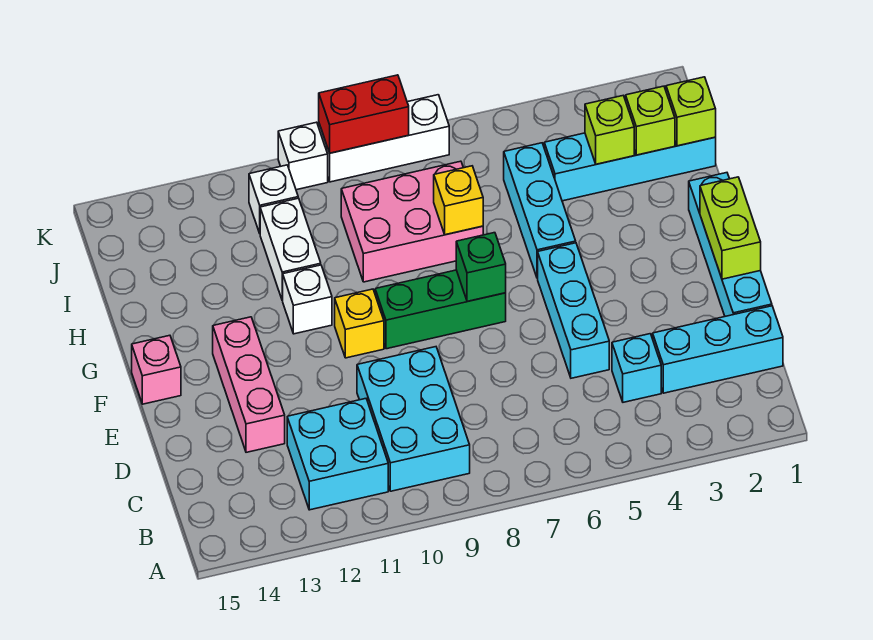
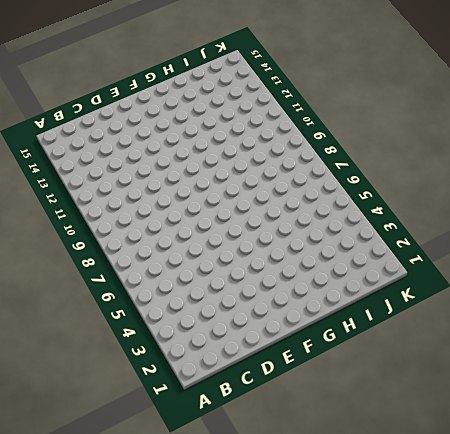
none -> cyan brick B9:D10 level 1
none -> cyan brick B11:C12 level 1
none -> cyan brick C1:C3 level 1

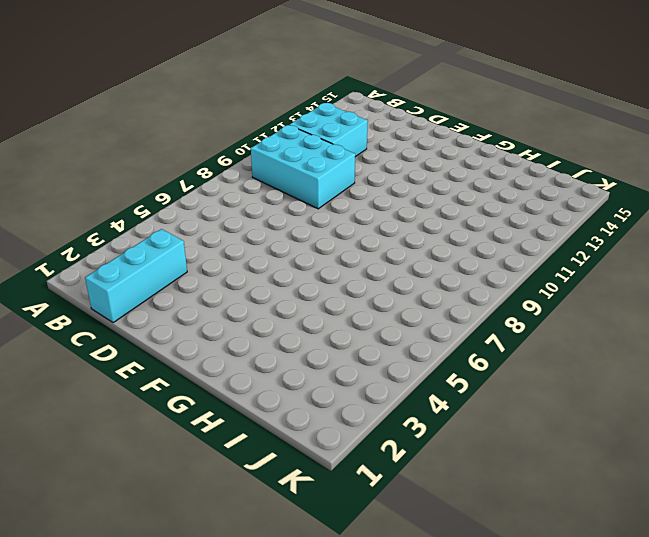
none -> cyan brick C4 level 1
none -> cyan brick D1:G1 level 1
none -> cyan brick D5:F5 level 1

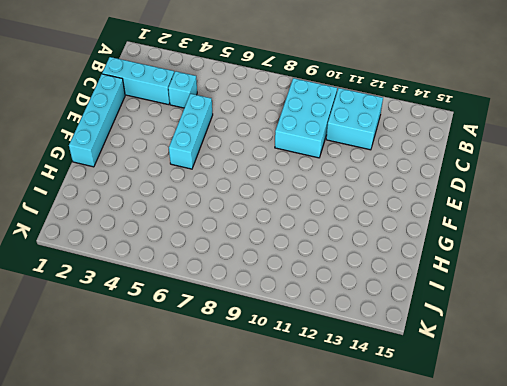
none -> pink brick D13:F13 level 1
none -> green brick F7:F9 level 1
none -> yellow brick F10 level 1

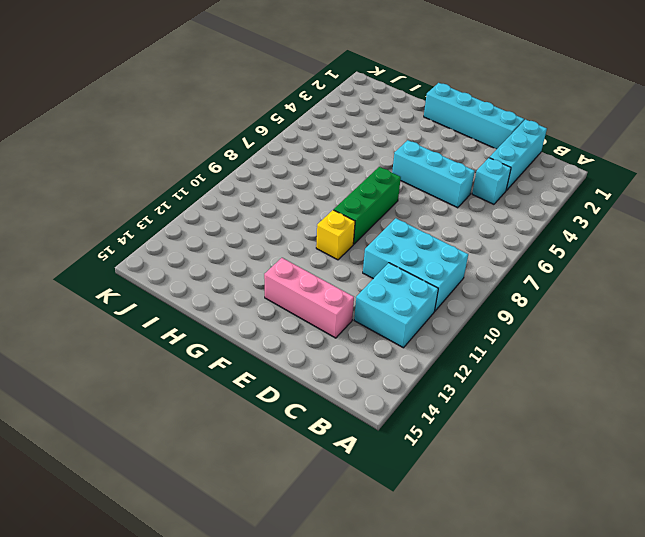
none -> pink brick F15 level 1
none -> cyan brick G5:I5 level 1
none -> white brick G11 level 1

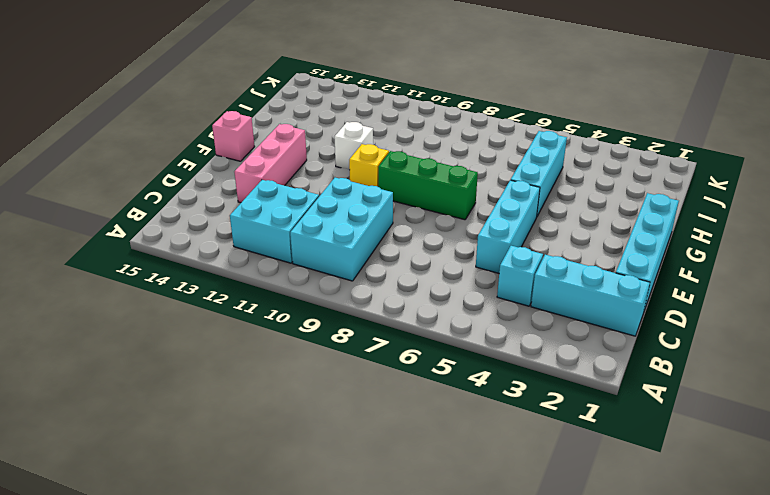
none -> pink brick H7:I9 level 1
none -> white brick H11:I11 level 1
none -> cyan brick I1:I4 level 1

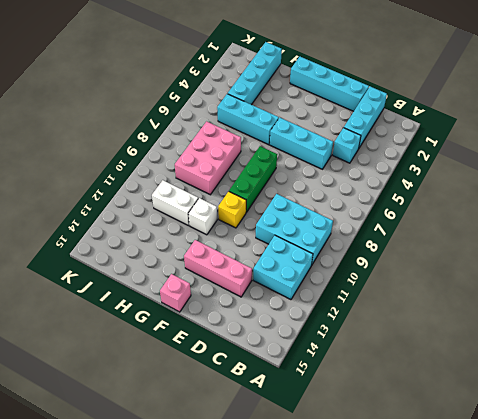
none -> white brick J11 level 1
none -> white brick K7:K9 level 1
none -> white brick K10 level 1

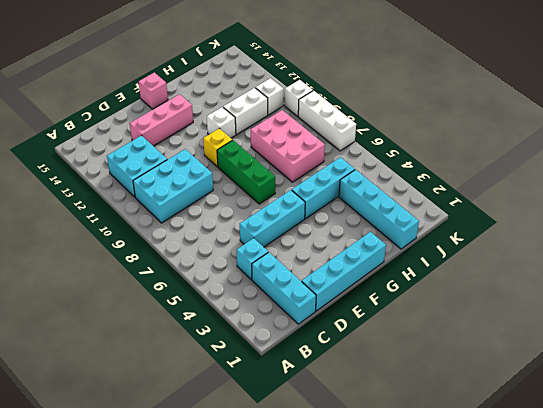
none -> lime brick E1:F1 level 2
none -> green brick F7 level 2
none -> yellow brick H7 level 2

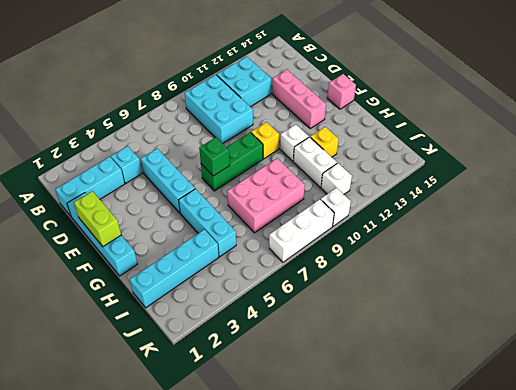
yellow brick H12 level 1 -> yellow brick H7 level 2
none -> lime brick I1 level 2
none -> lime brick I2 level 2
none -> lime brick I3 level 2

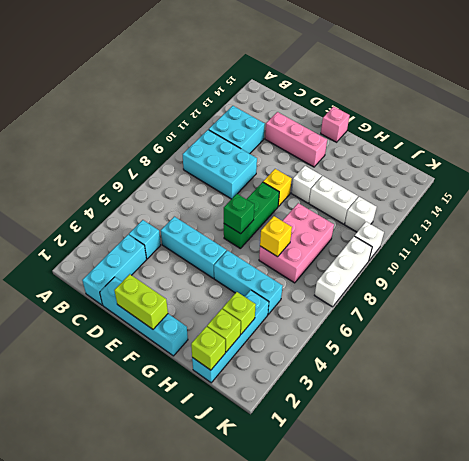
none -> red brick K8:K9 level 2

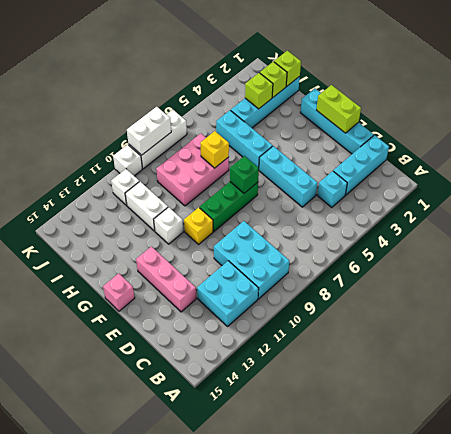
white brick K8:K9 level 2 -> red brick K8:K9 level 2

